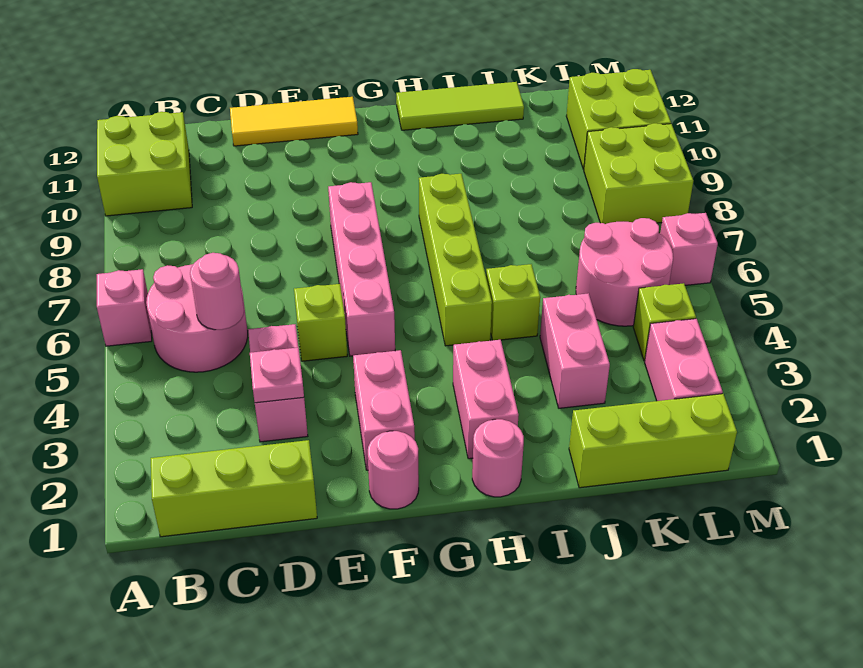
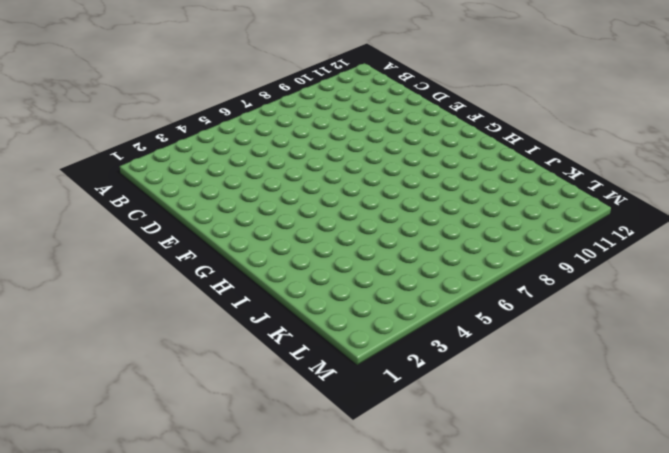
none -> pink brick A6 level 1
none -> lime brick A10:B11 level 1
none -> lime brick B1:D1 level 1

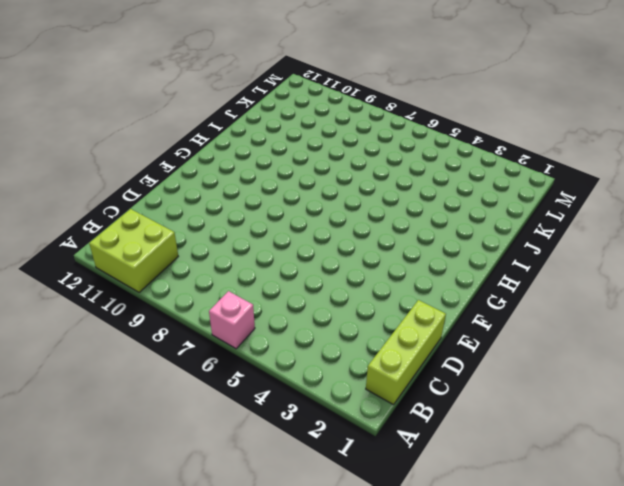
none -> pink round brick B5:C6 level 1
none -> pink brick D3:D4 level 1
none -> yellow tile D12:F12 level 1

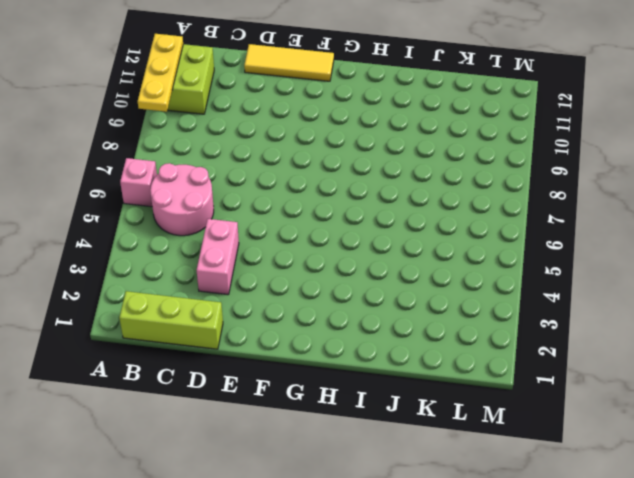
yellow plate A9:A11 level 2 -> none
none -> lime brick E5 level 1
none -> pink round brick F1 level 1
none -> pink brick F2:F3 level 1

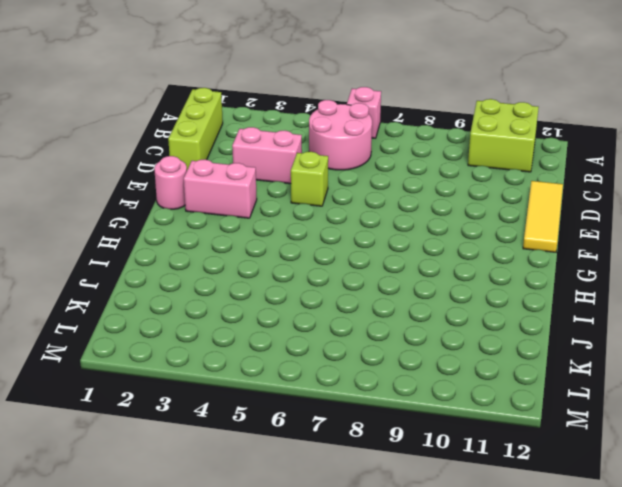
none -> pink brick F5:F8 level 1
none -> pink round brick H1 level 1
none -> pink brick H2:H3 level 1

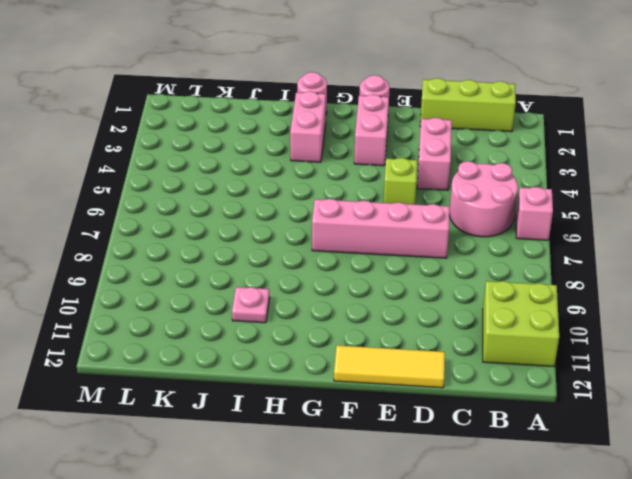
pink brick D7:G7 level 1 -> pink brick F5:F8 level 1
pink plate I10 level 1 -> pink plate D3 level 2
none -> lime brick H5:H8 level 1
none -> lime tile H12:J12 level 1
none -> lime brick I5 level 1

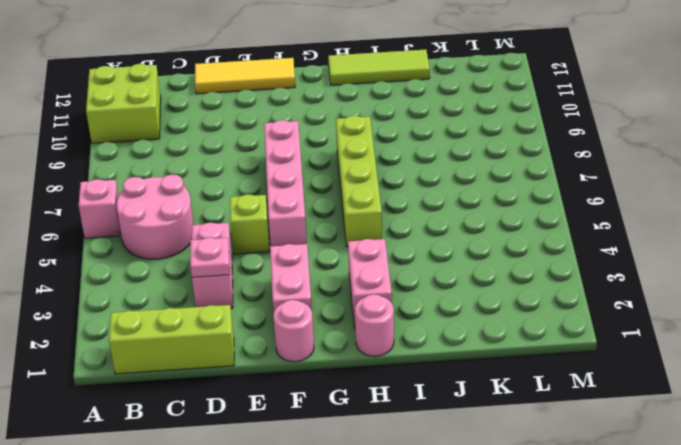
none -> lime brick I5 level 1
none -> lime brick J1:L1 level 1
none -> pink brick J3:J4 level 1

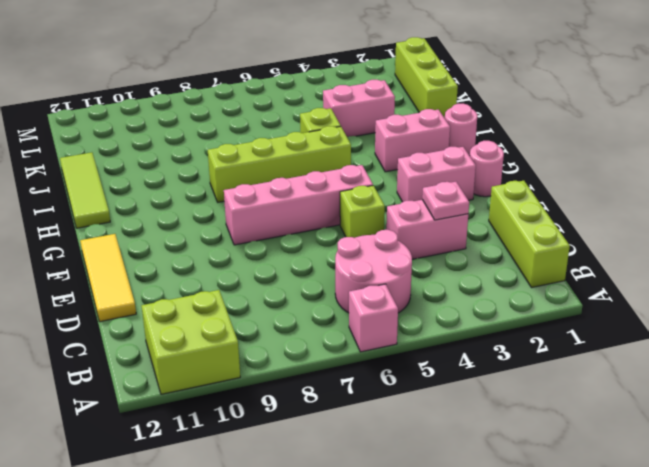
none -> pink round brick K5:L6 level 1
none -> pink brick L2:L3 level 1
none -> lime brick L4 level 1

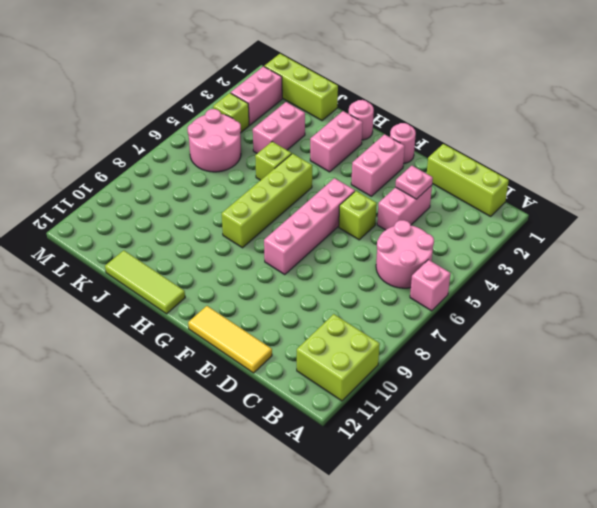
none -> lime brick L8:M9 level 1
none -> lime brick L10:M11 level 1
none -> pink brick M6 level 1

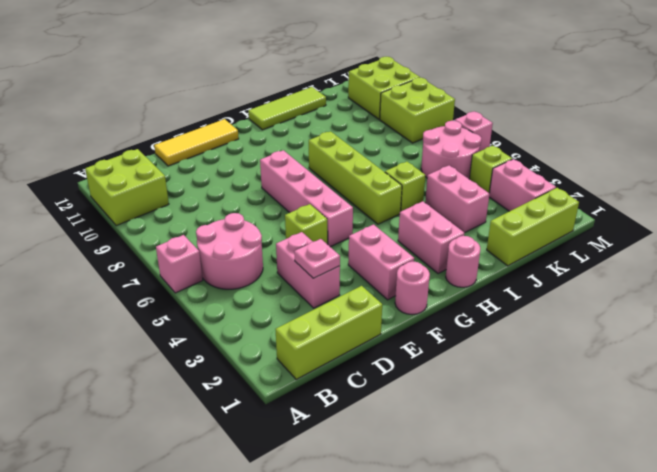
none -> pink round brick C5 level 2

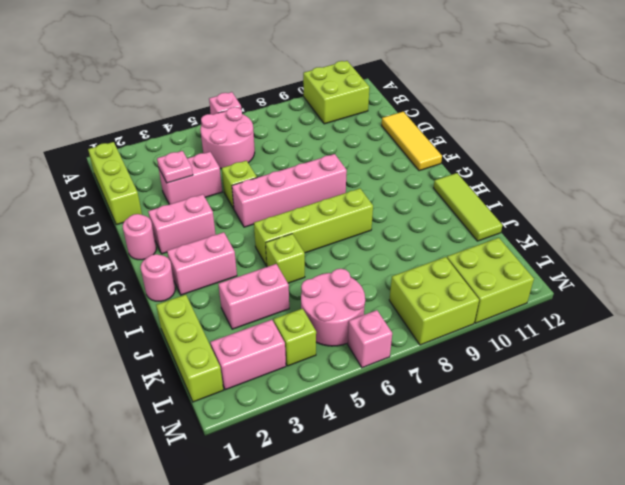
none -> pink round brick C5 level 2

